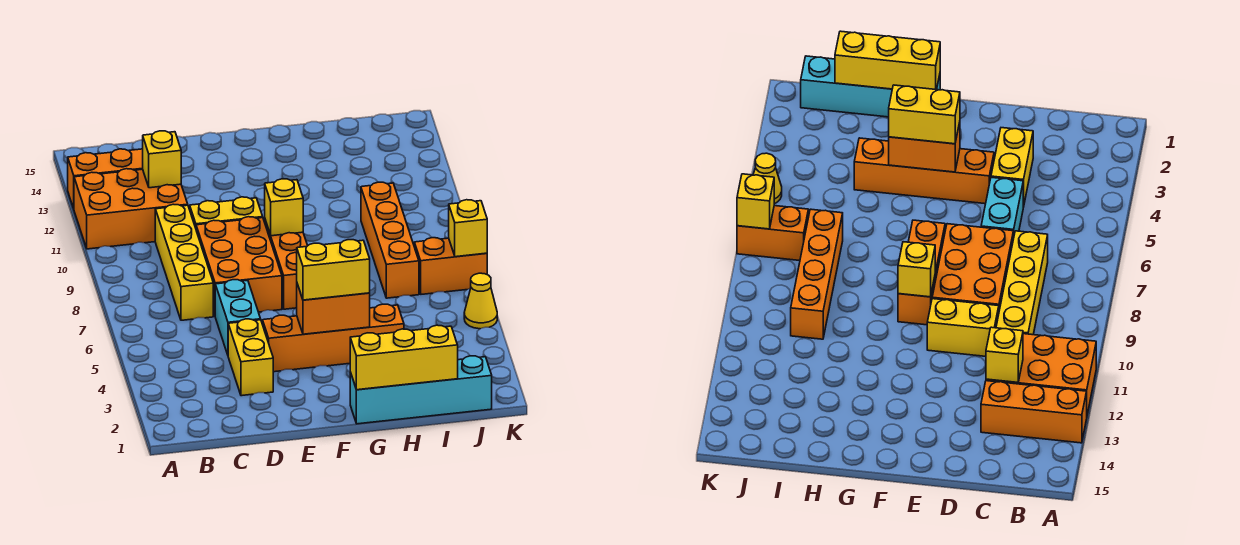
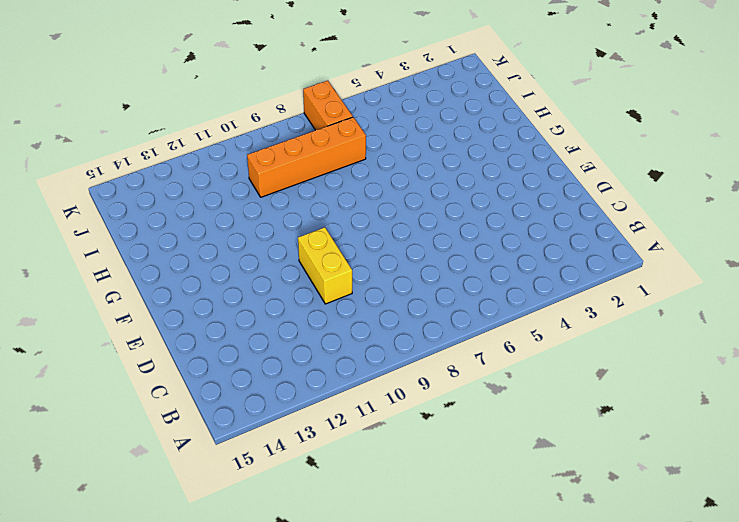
none -> orange brick A11:C12 level 1
none -> orange brick A13:C13 level 1
none -> yellow brick C7:C10 level 1

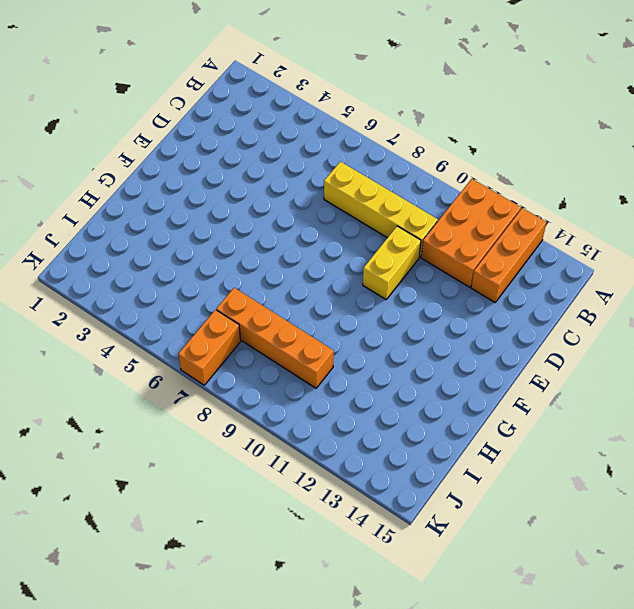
none -> yellow brick D3:D4 level 1
none -> cyan brick D5:D6 level 1
none -> orange brick D7:E9 level 1

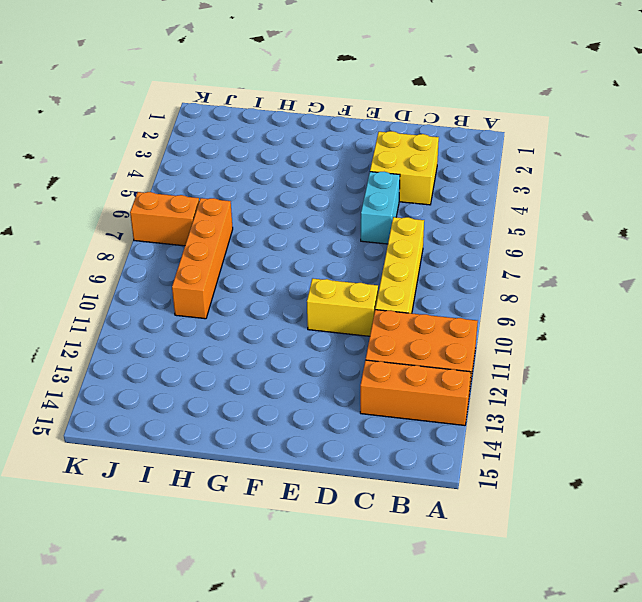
yellow brick C3:D4 level 1 -> yellow brick D3:D4 level 1
none -> orange brick D7:E9 level 1
none -> orange brick E4:H4 level 1
none -> orange brick F7:F9 level 1

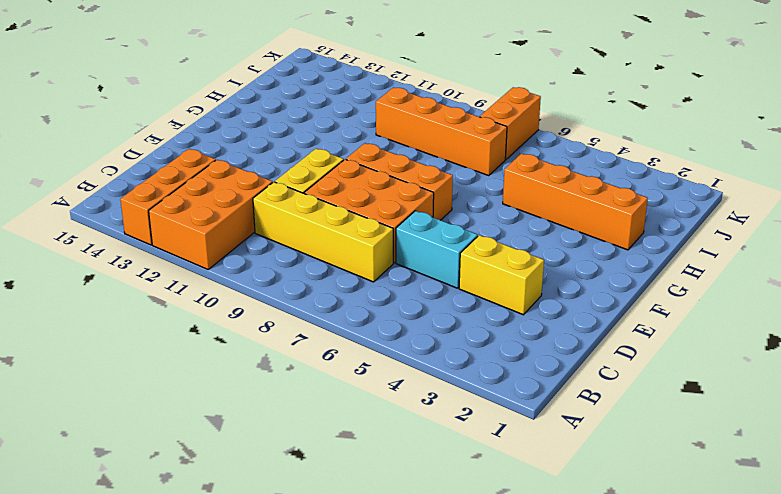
orange brick H2:H5 level 1 -> orange brick E4:H4 level 1
none -> cyan brick G1:J1 level 1
none -> yellow cone K5 level 1
none -> yellow brick C12 level 2

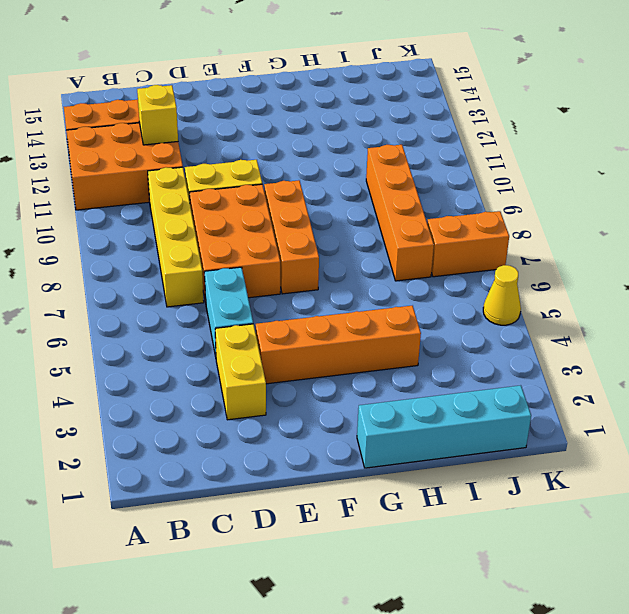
none -> orange brick F4:G4 level 2
none -> yellow brick F9 level 2
none -> yellow brick G1:I1 level 2

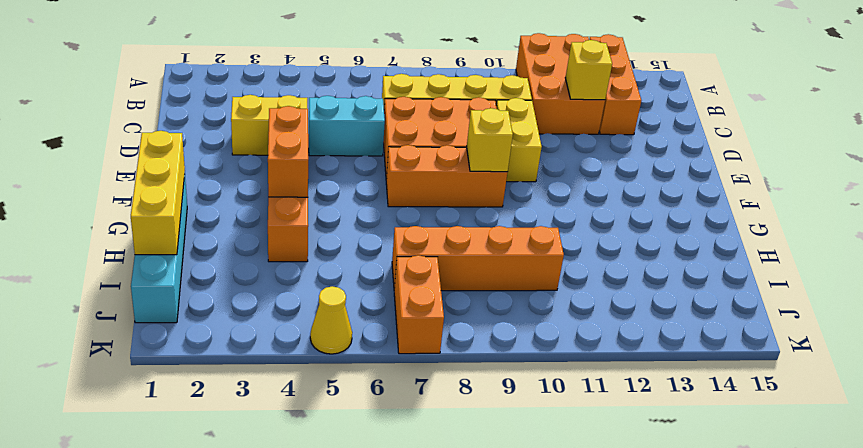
none -> yellow brick K7 level 2
none -> yellow brick F4:G4 level 3

